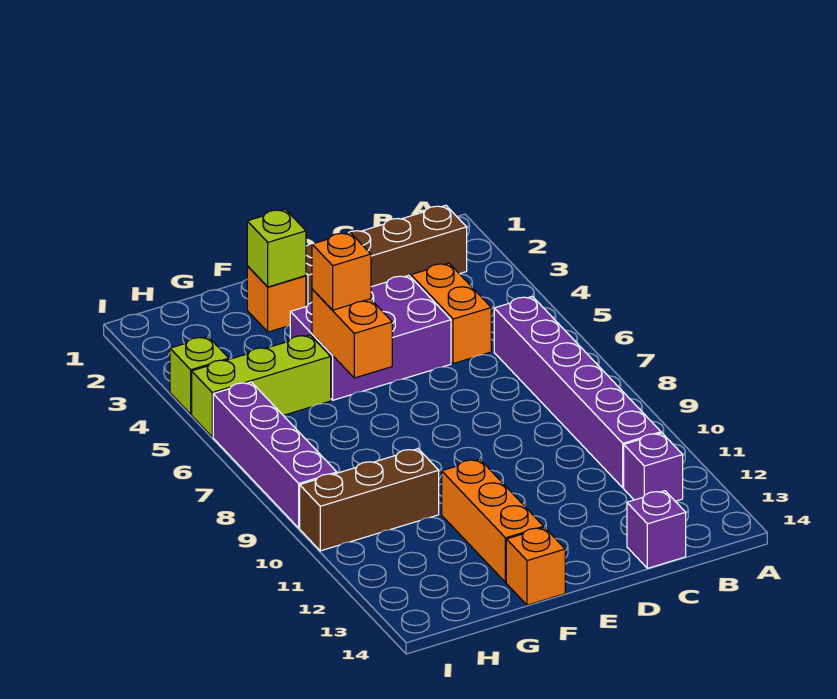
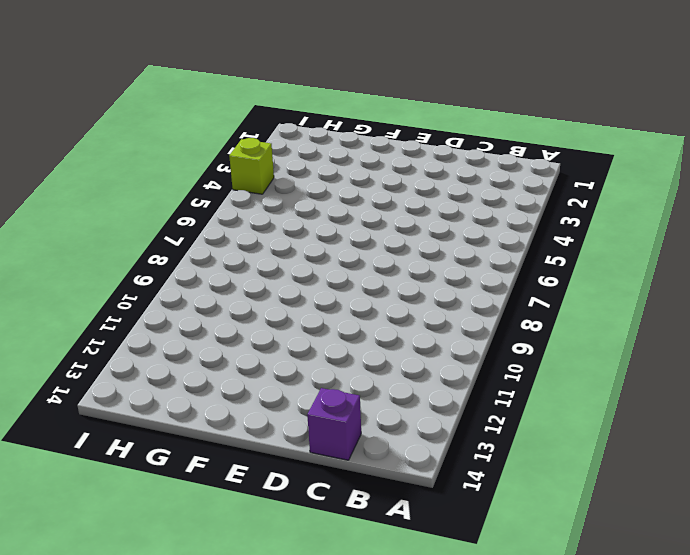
none -> brown brick B2:E2 level 1
none -> purple brick B6:B11 level 1
none -> purple brick B12 level 1

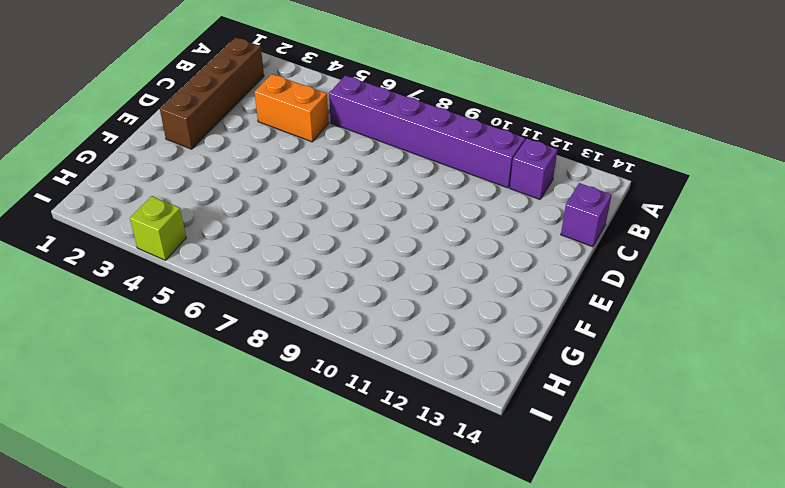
none -> purple brick D4:F5 level 1
none -> orange brick F2 level 1
none -> orange brick F11:F13 level 1

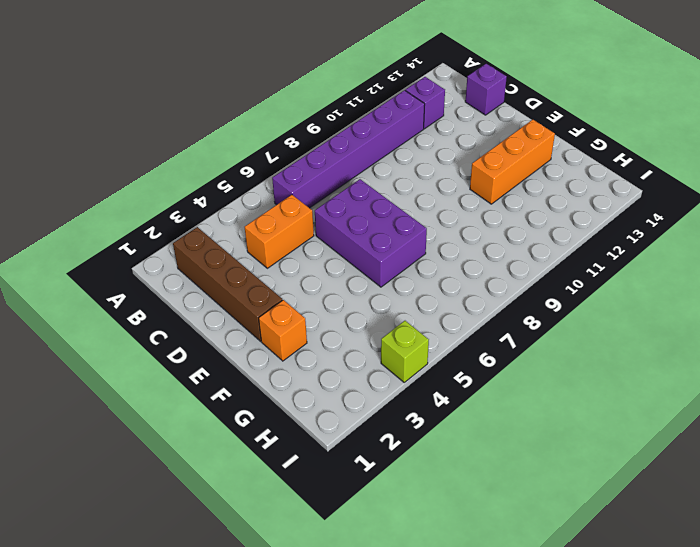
purple brick D6:F7 level 1 -> purple brick D4:F5 level 1
none -> orange brick F14 level 1
none -> lime brick G5:I5 level 1
none -> brown brick G10:I10 level 1

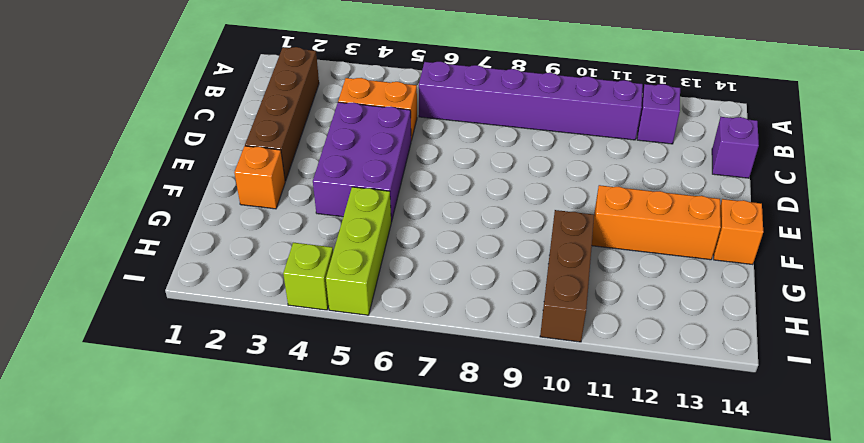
none -> purple brick I6:I9 level 1
none -> lime brick F2 level 2
none -> orange brick F5:F6 level 2

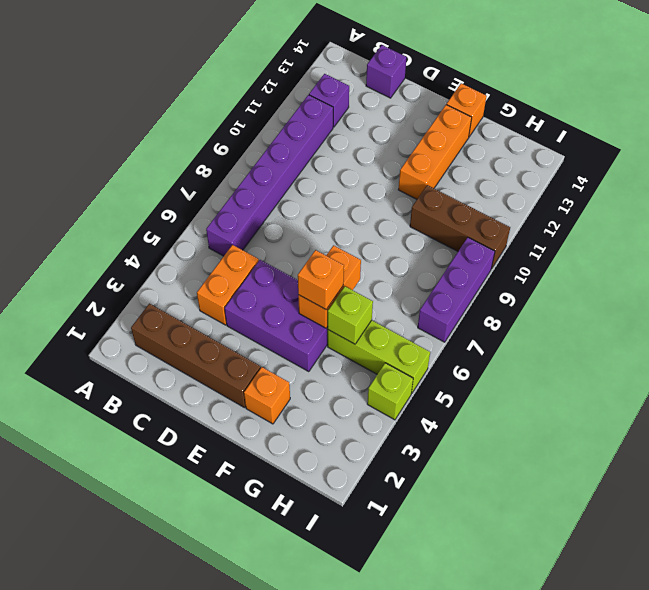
lime brick G5 level 2 -> lime brick F2 level 2
purple brick I7:I9 level 1 -> purple brick I6:I9 level 1

